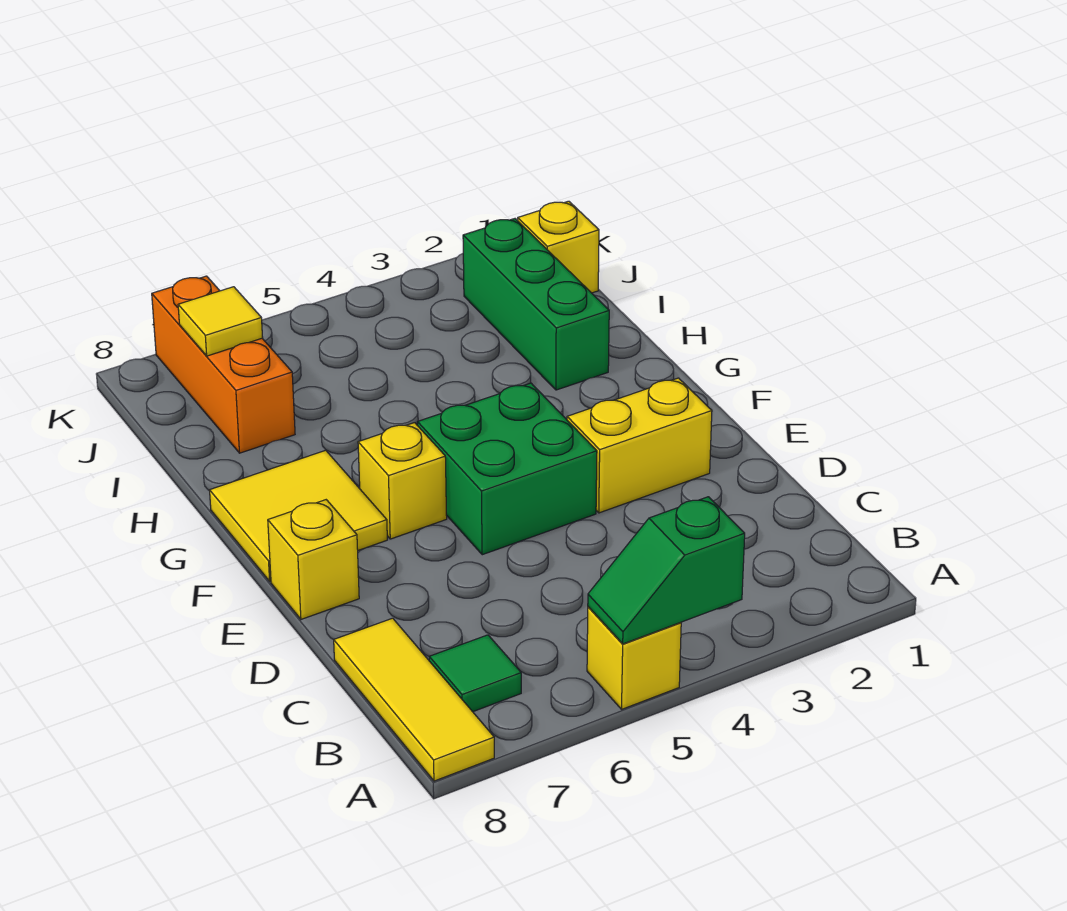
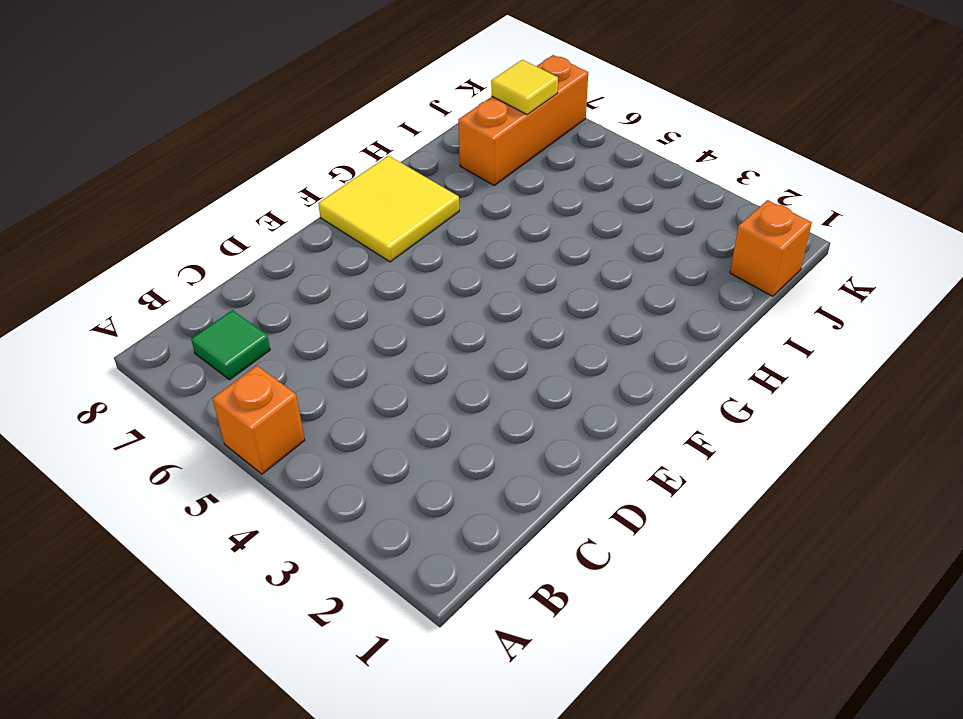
orange brick A5 level 1 -> yellow brick A5 level 1
orange brick J1 level 1 -> yellow brick J1 level 1
none -> yellow tile A8:C8 level 1
none -> yellow brick E2:E3 level 1
none -> green brick E4:F5 level 1

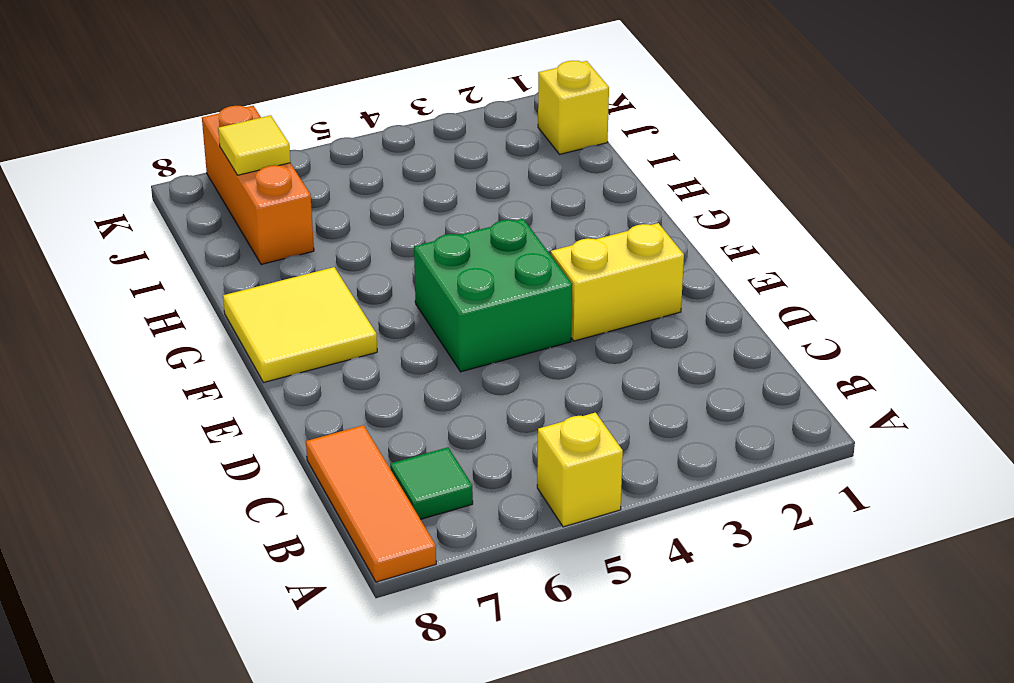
orange tile A8:C8 level 1 -> yellow tile A8:C8 level 1
none -> yellow brick E8 level 1
none -> yellow brick F6 level 1
none -> green brick H2:J2 level 1

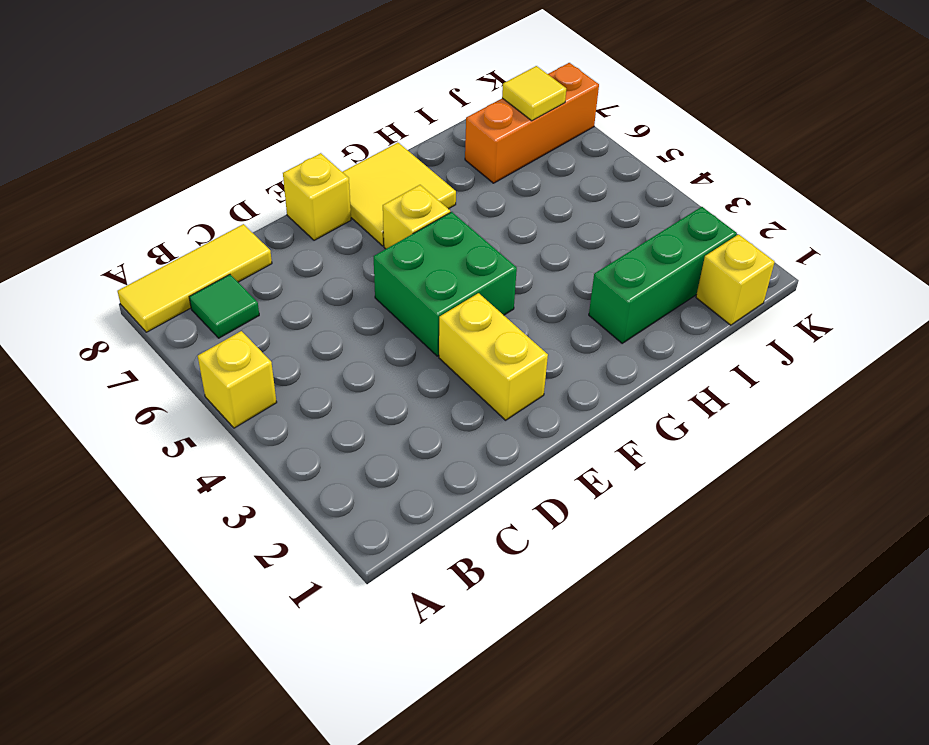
none -> green slope A4:A5 level 2 top 4

